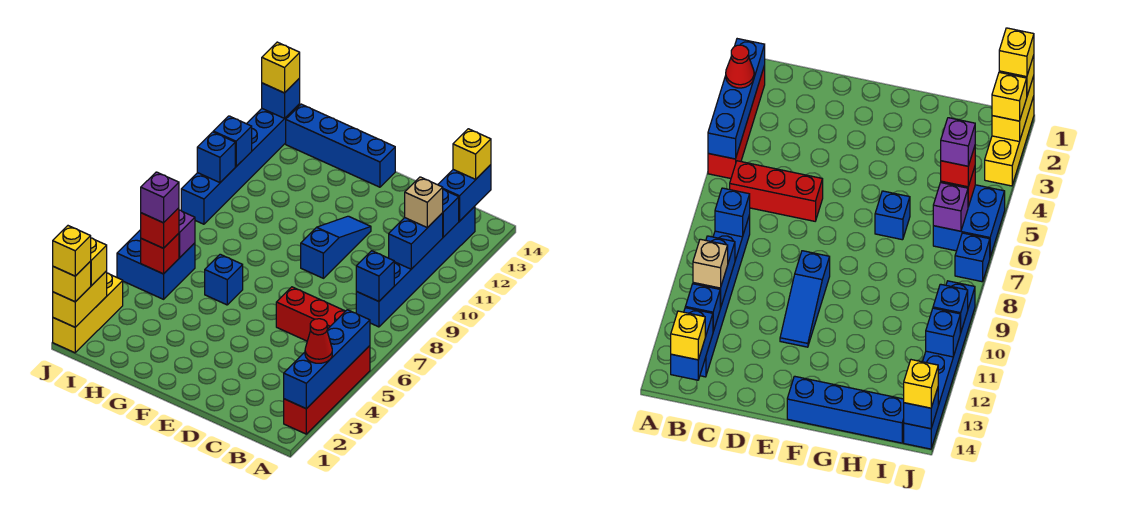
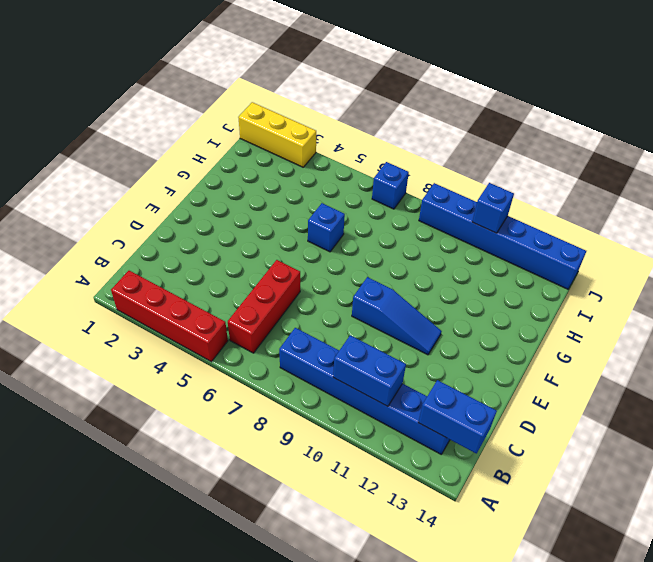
none -> blue brick F14:I14 level 1
none -> blue brick I5:J6 level 1
none -> blue brick A2:A5 level 2
none -> blue brick B8 level 2

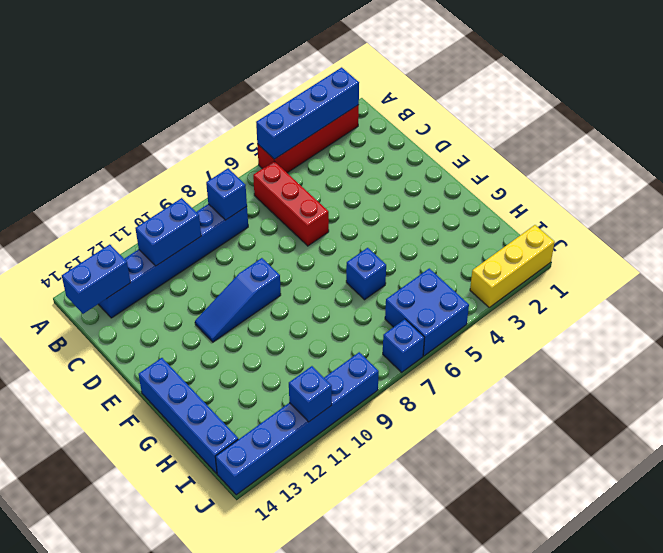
none -> blue brick B12 level 2
none -> red brick I5 level 2
none -> purple brick I6 level 2
none -> yellow brick J1:J2 level 2

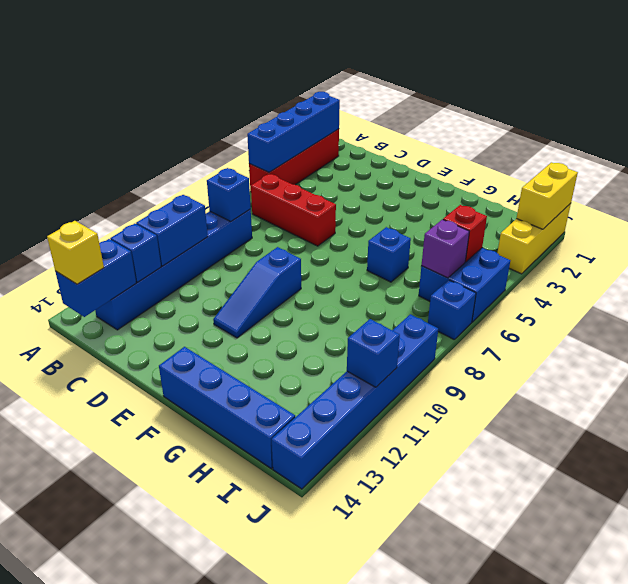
none -> blue brick J10 level 2
none -> blue brick J14 level 2
none -> red cone A3 level 3
none -> tan brick B11 level 3

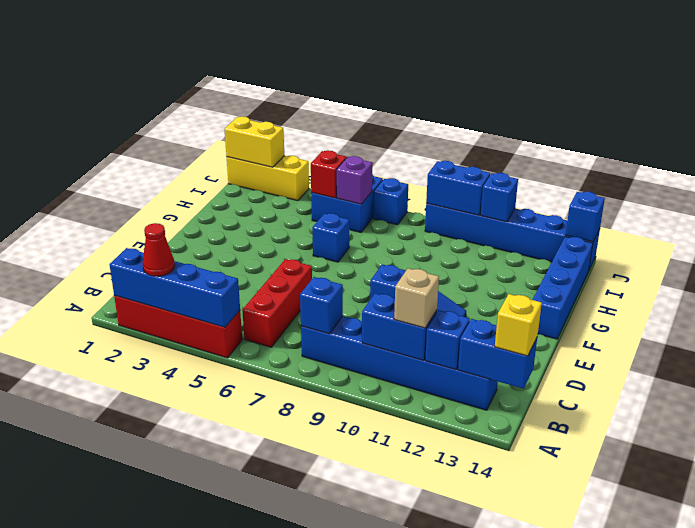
blue brick J9:J10 level 2 -> blue brick J10 level 2
none -> red brick I5 level 3
none -> yellow brick J1 level 3
none -> yellow brick J2 level 3
none -> yellow brick J14 level 3

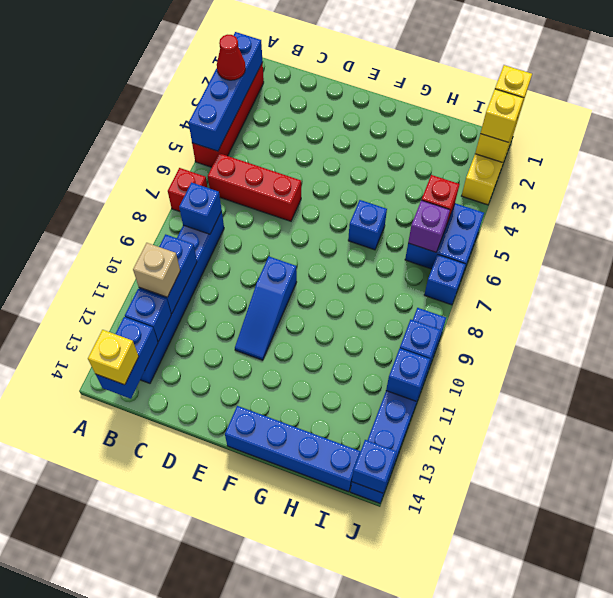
red brick A7 level 1 -> red brick I5 level 3
none -> yellow brick J14 level 3
none -> purple brick I5 level 4
none -> yellow brick J1 level 4

